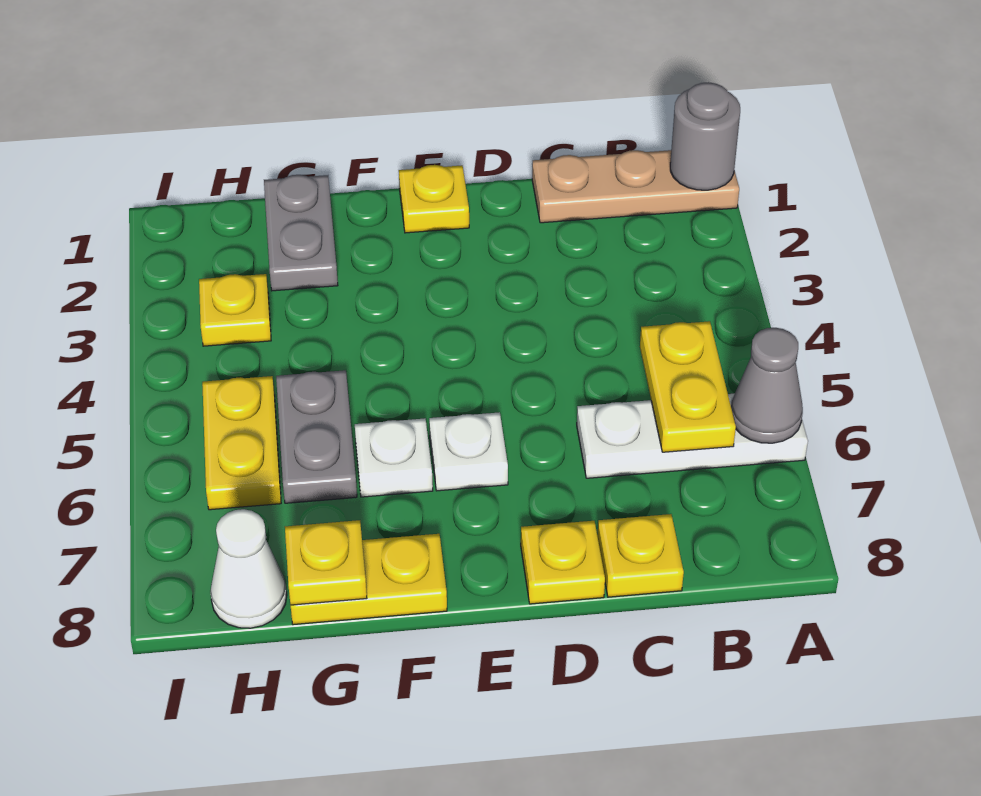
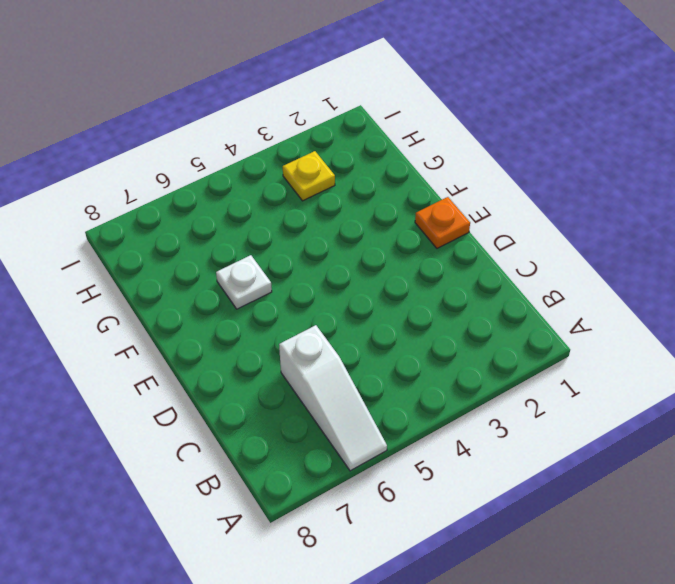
white slope A6:C6 level 1 top C -> white plate A6:C6 level 1
orange plate E1 level 1 -> yellow plate E1 level 1
none -> tan plate A1:C1 level 1
none -> yellow plate C8 level 1
none -> yellow plate D8 level 1

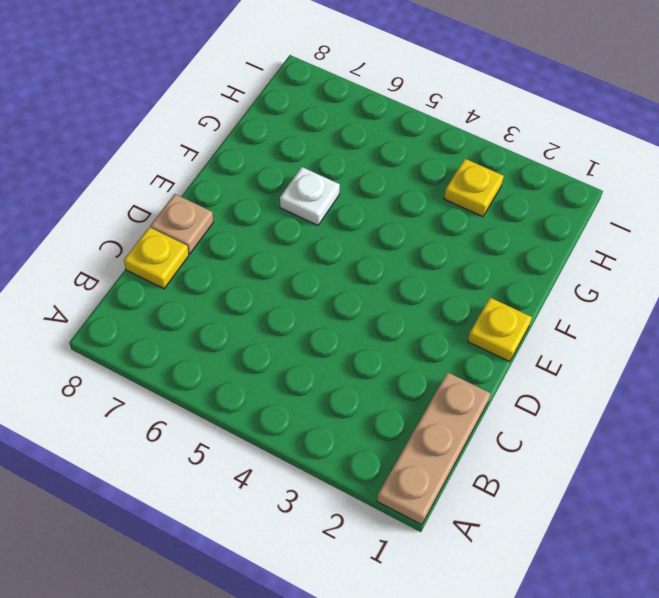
tan plate D8 level 1 -> yellow plate D8 level 1
none -> white plate A6:C6 level 1
none -> white plate E6 level 1
none -> yellow plate F8:G8 level 1

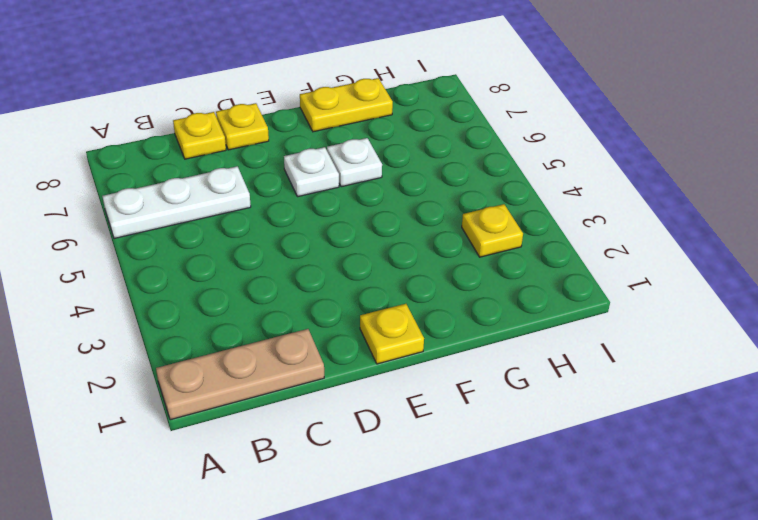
none -> grey plate G1:G2 level 1
none -> grey plate G5:G6 level 1
none -> yellow plate H5:H6 level 1

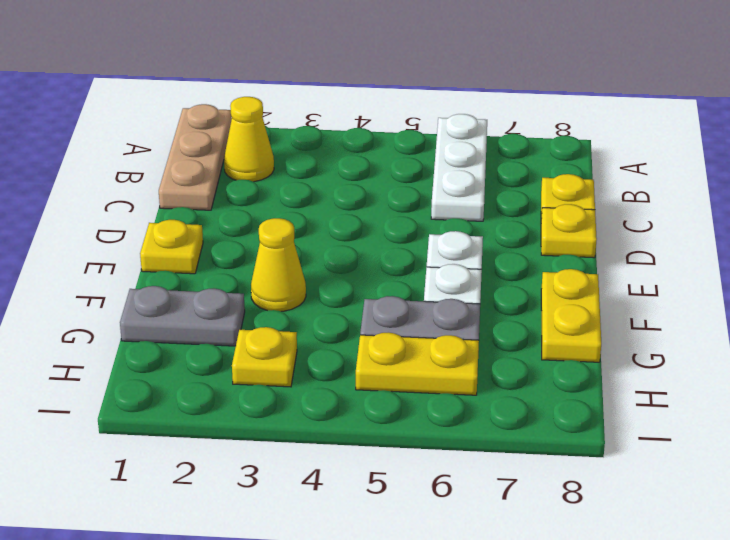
yellow cone B2 level 1 -> none
yellow cone F3 level 1 -> none
none -> white cone H8 level 1
none -> grey round brick A1 level 2
none -> grey cone A6 level 2

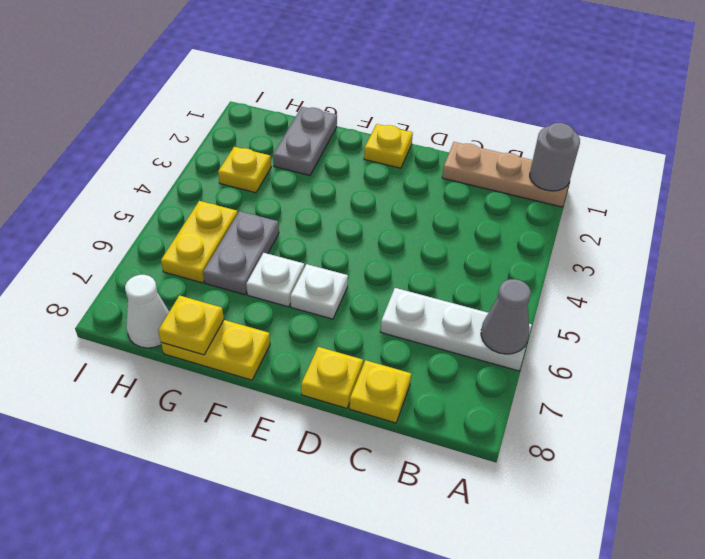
none -> yellow plate B5:B6 level 2

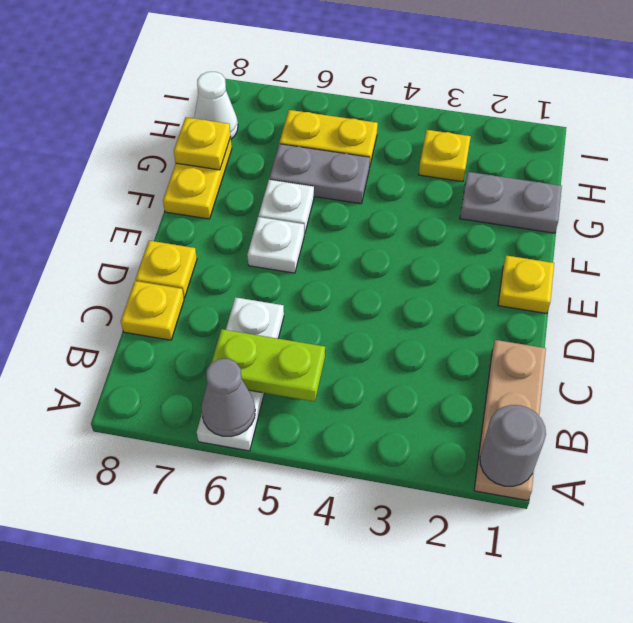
lime plate B5:B6 level 2 -> yellow plate B5:B6 level 2

